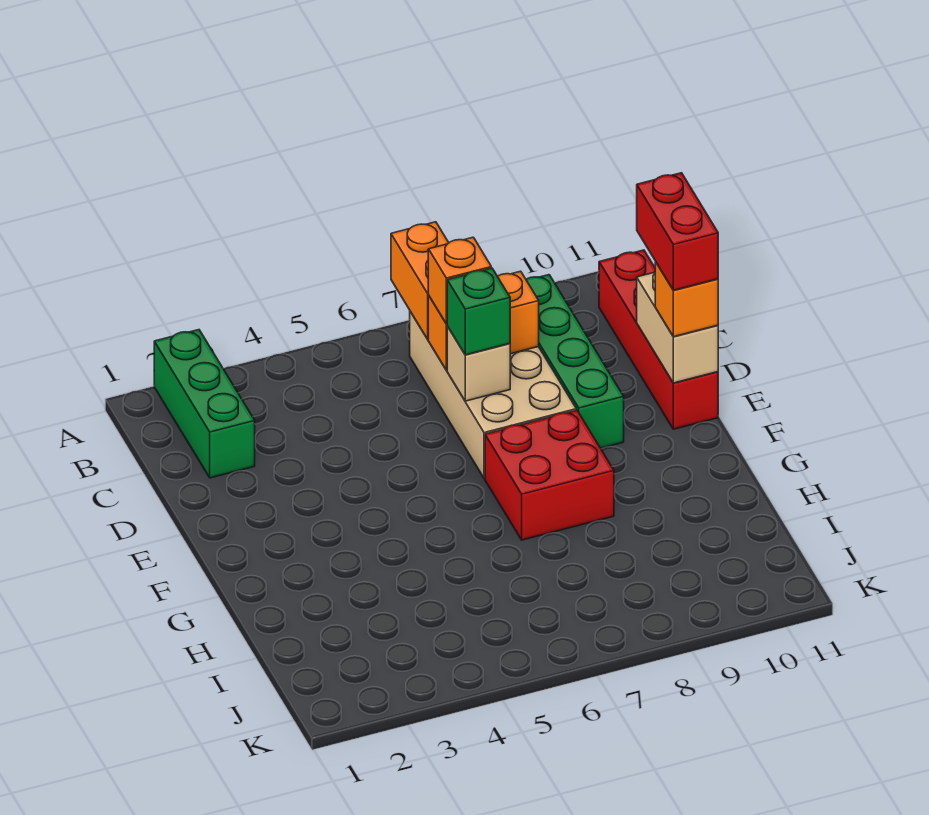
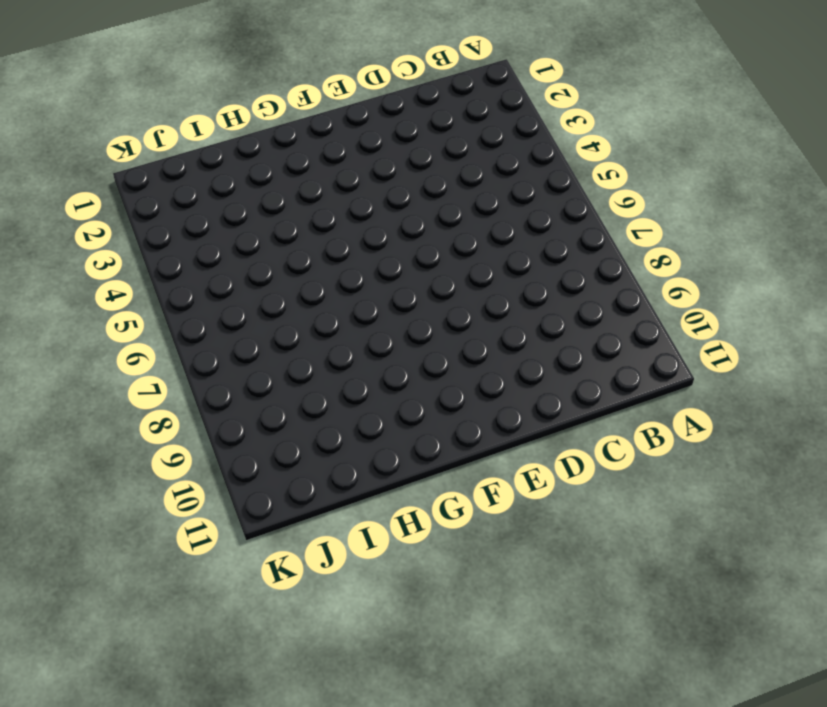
none -> green brick A2:C2 level 1
none -> tan brick B7:E8 level 1
none -> green brick B9:E9 level 1

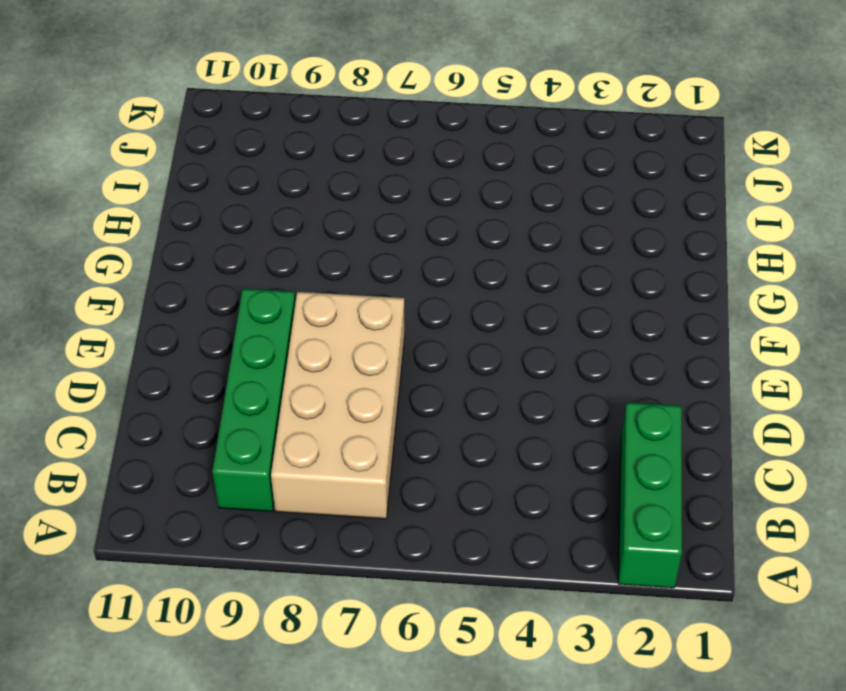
none -> red brick B11:E11 level 1
none -> red brick F7:G8 level 1
none -> orange brick A7:B7 level 2

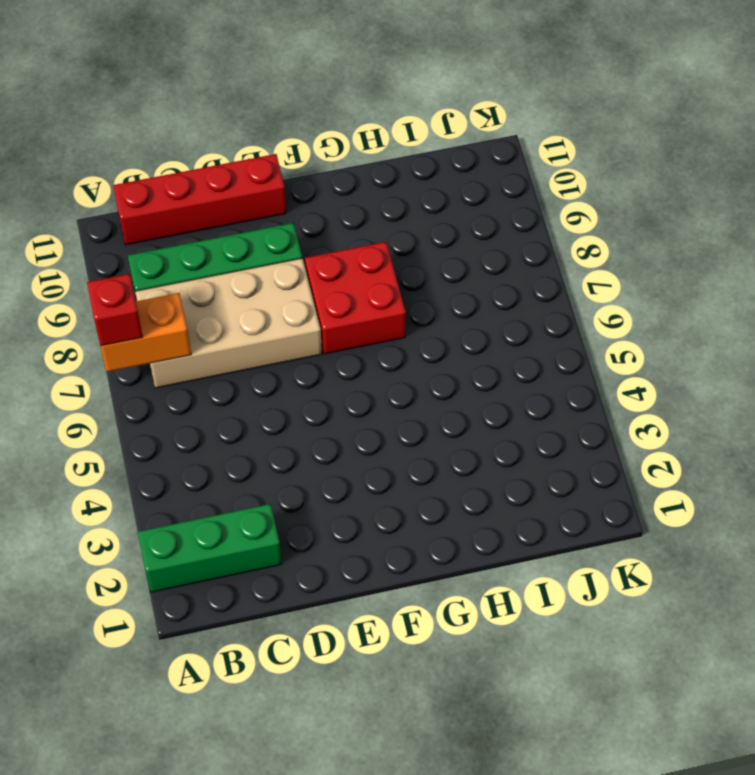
red brick A7 level 3 -> none
none -> orange brick C7:C8 level 2
none -> tan brick D7 level 2
none -> tan brick D11:E11 level 2

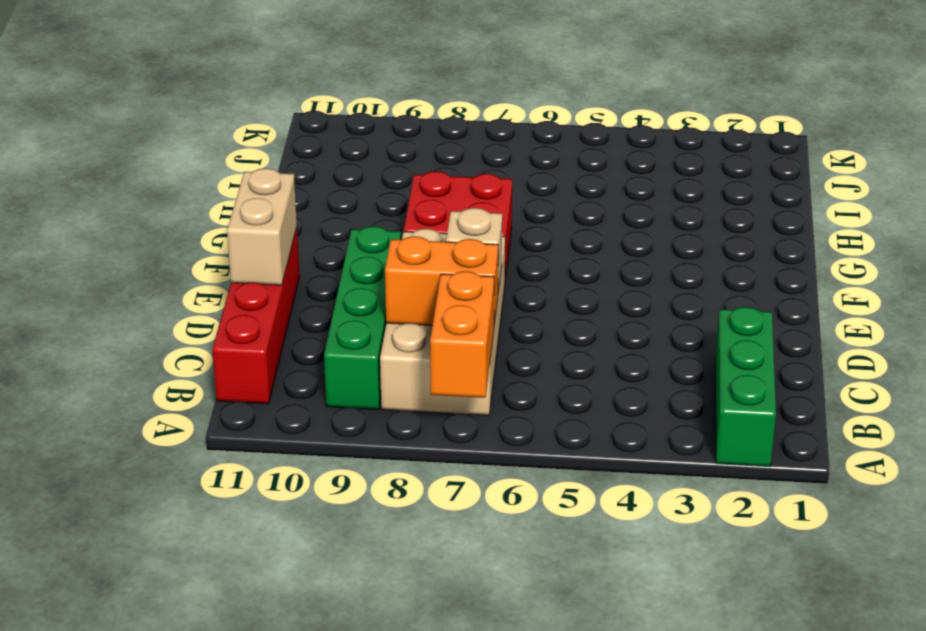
none -> orange brick C7 level 3
none -> green brick D7 level 3
none -> orange brick E11 level 3

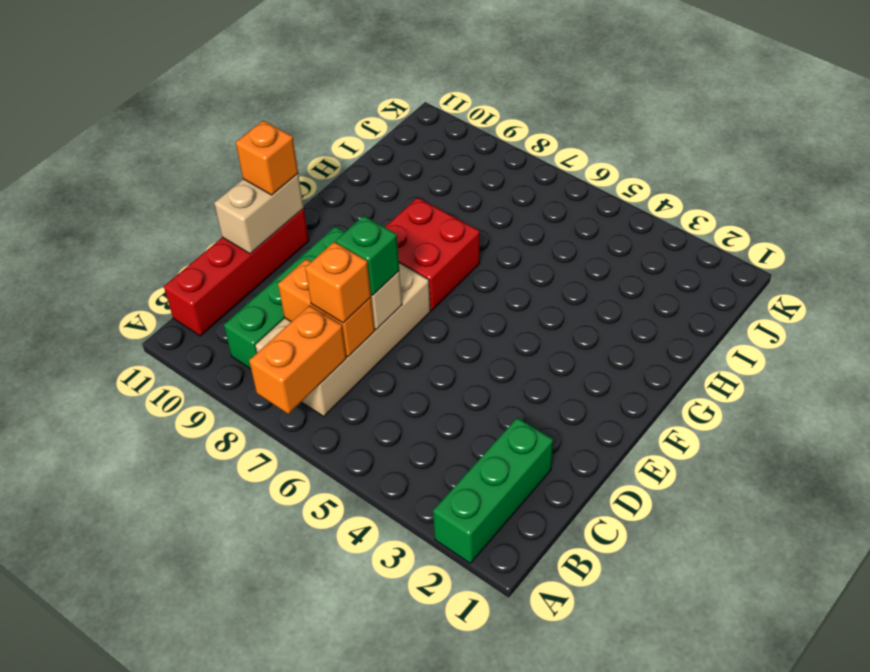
none -> red brick D11:E11 level 4

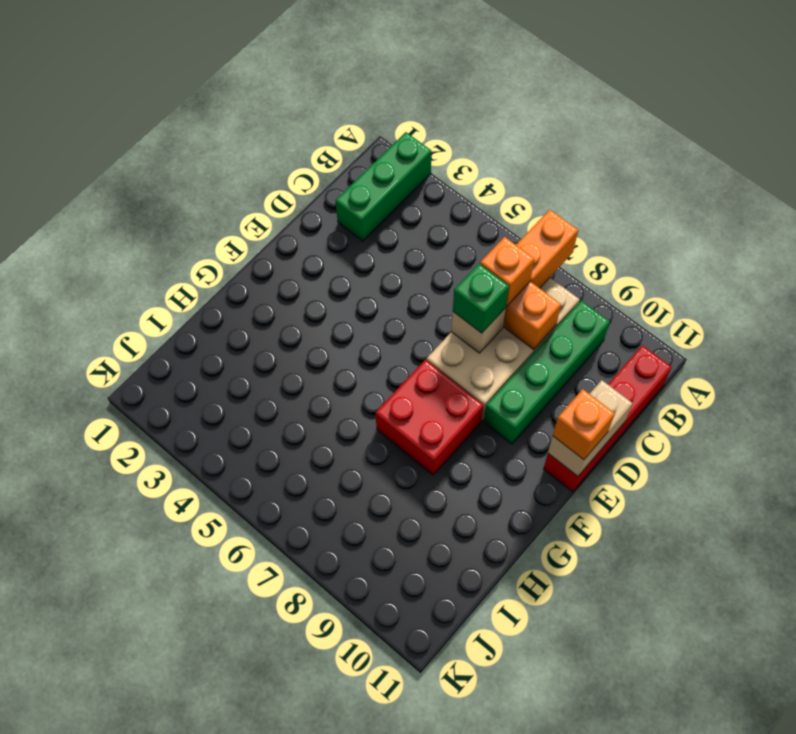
none -> red brick D11:E11 level 4

